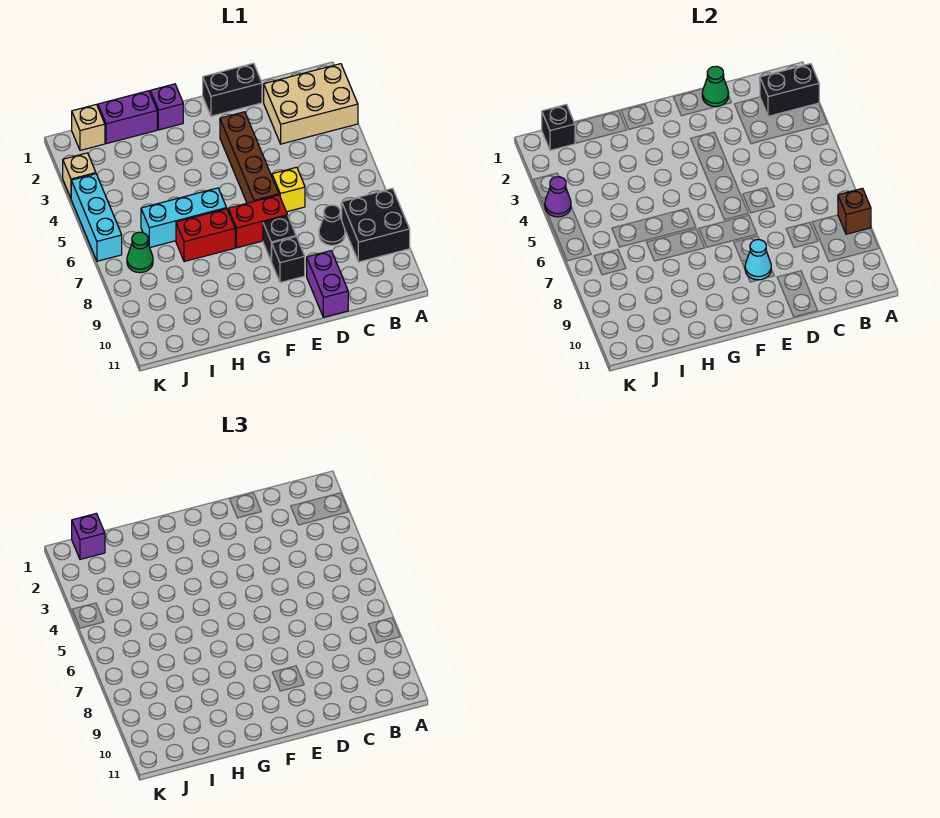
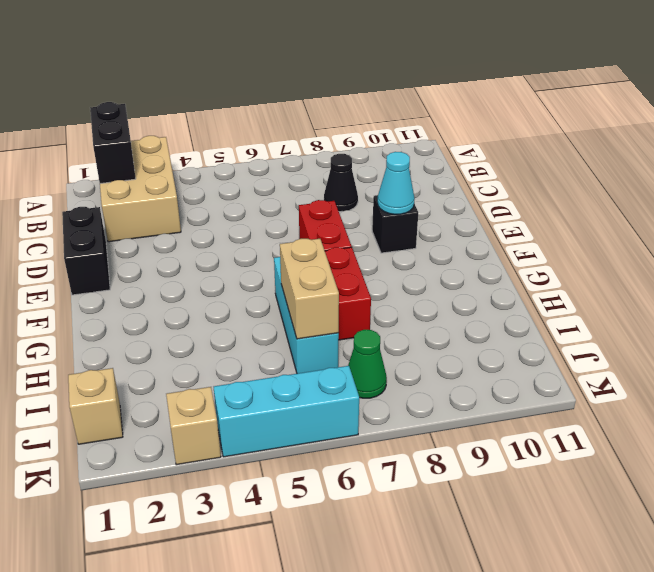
tan brick H6:I6 level 2 -> none
none -> black brick A8:B9 level 1
none -> yellow brick D6 level 1
none -> purple brick D10:D11 level 1

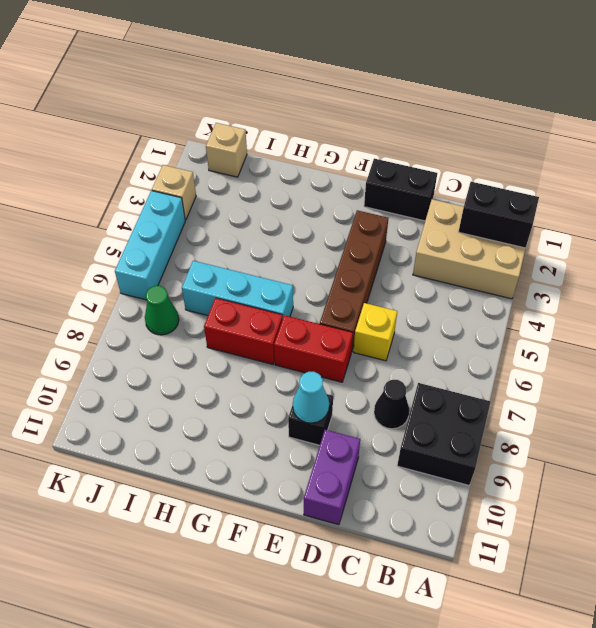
none -> black brick E8 level 1
none -> purple brick G1 level 1
none -> purple brick H1:I1 level 1

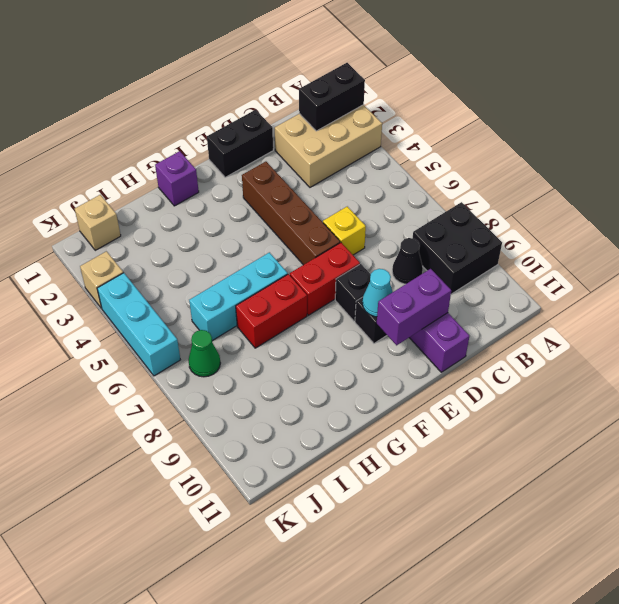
purple brick D10:E10 level 2 -> purple brick H1:I1 level 1
none -> brown brick A8 level 2
none -> green cone D1 level 2
none -> black brick J1 level 2

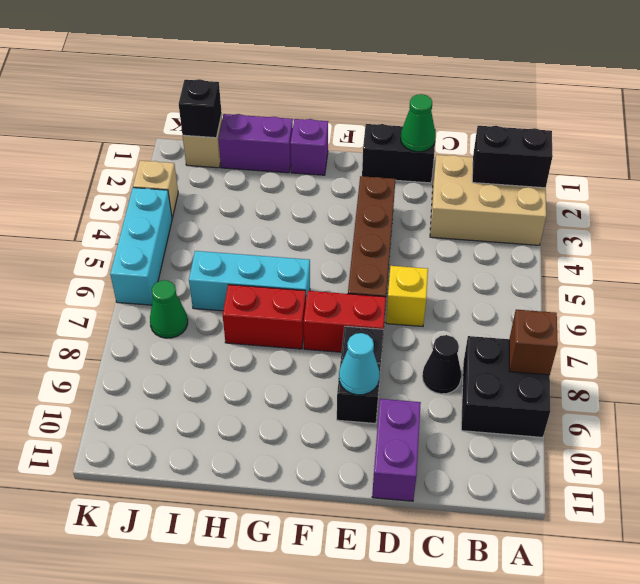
none -> purple cone K4 level 2
none -> purple brick J1 level 3

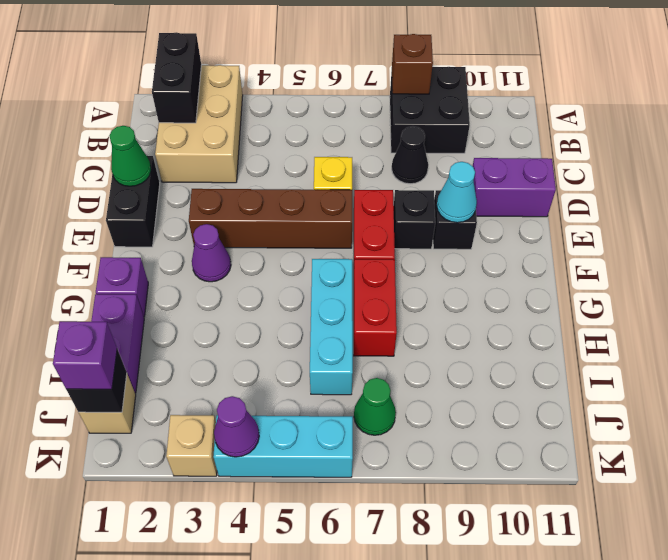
purple cone F3 level 1 -> none

